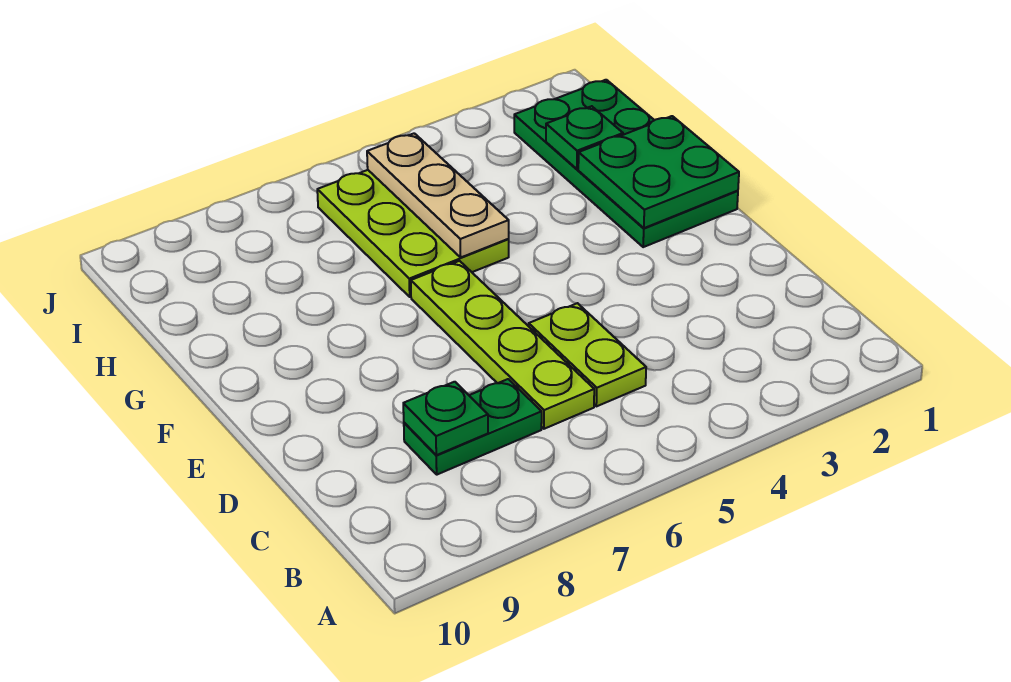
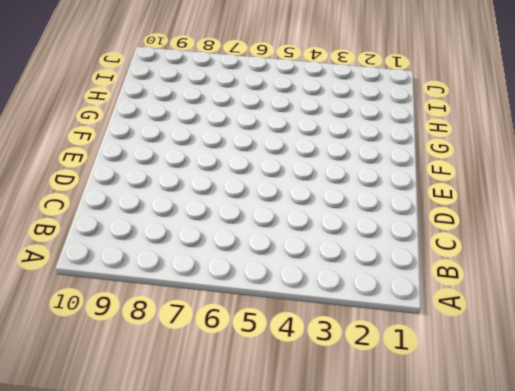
none -> lime plate C5:D5 level 1
none -> lime plate C6:F6 level 1

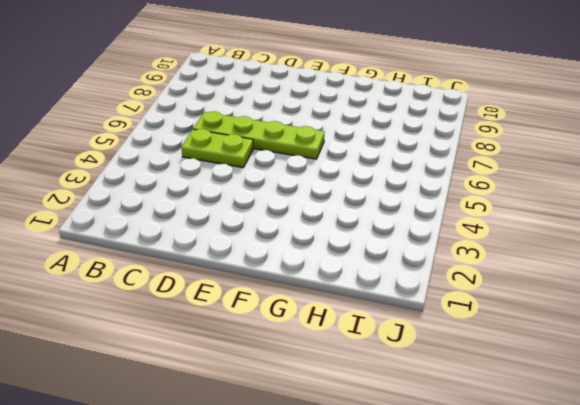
none -> green plate C7:C8 level 1
none -> green plate F1:I2 level 1

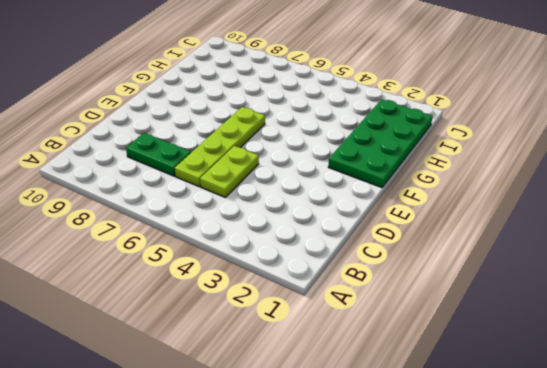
none -> lime plate G5:I6 level 1
none -> green plate C8 level 2

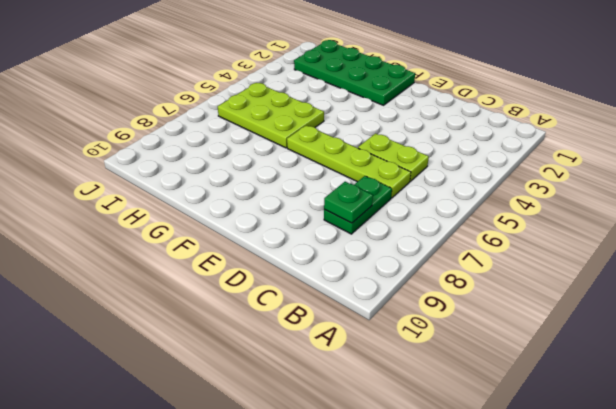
none -> green plate F1:G2 level 2
none -> tan plate G5:I5 level 2

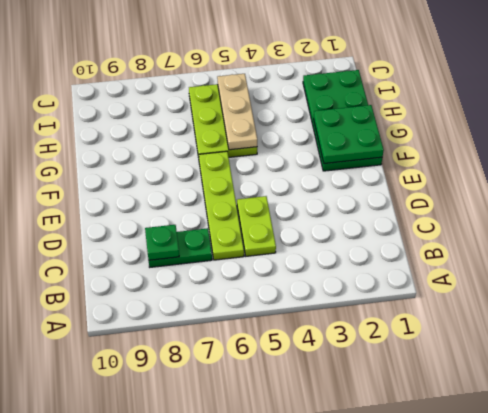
none -> green plate H2 level 2

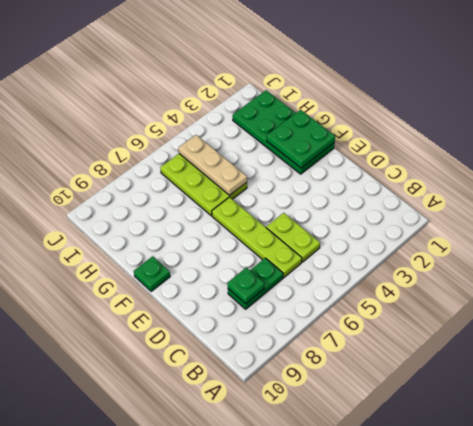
green plate F10 level 1 -> green plate H2 level 2

